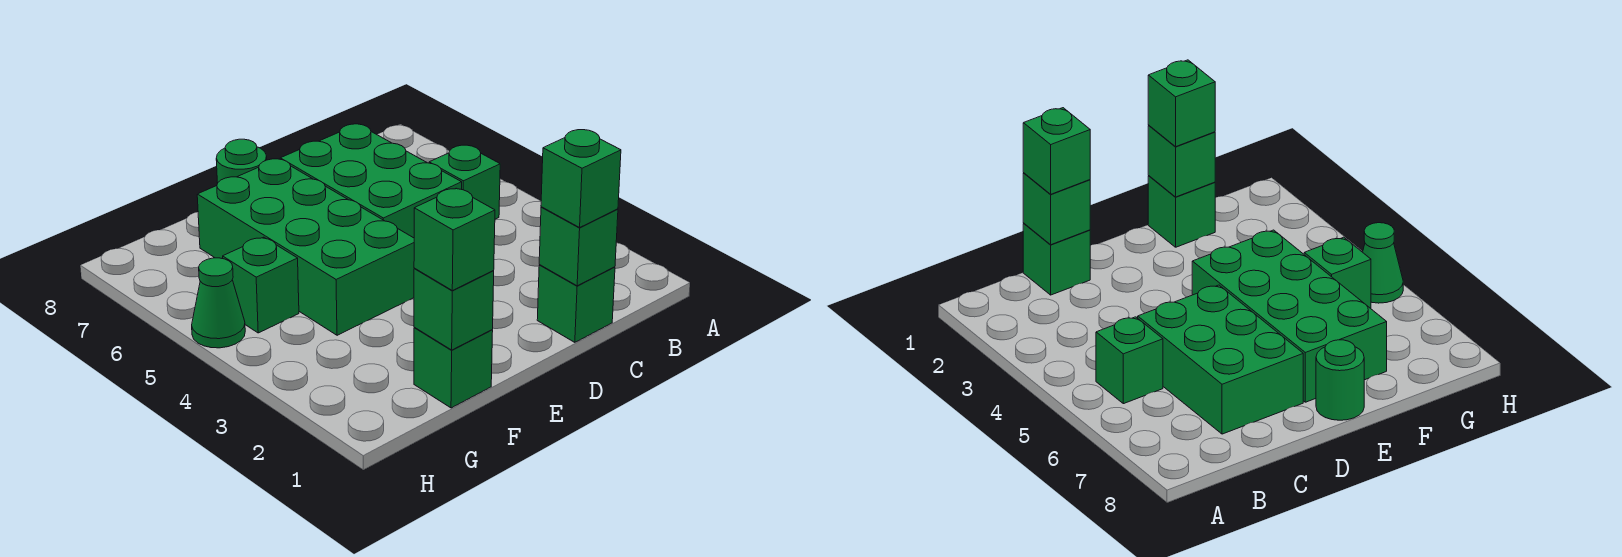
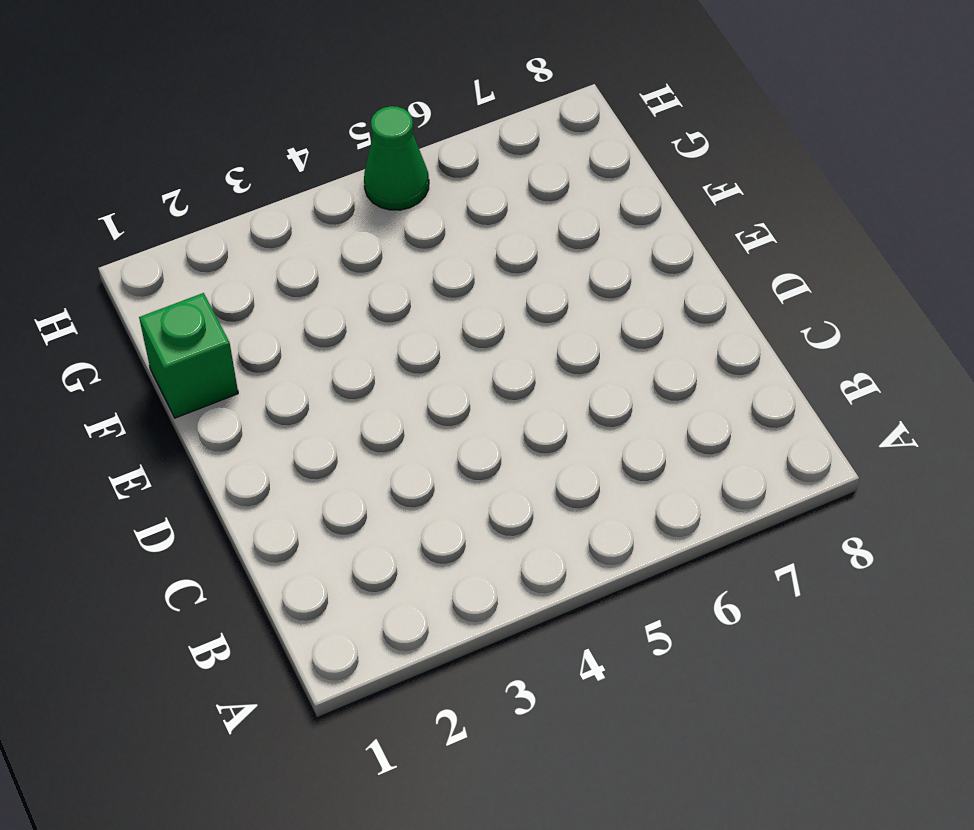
none -> green brick B5 level 1
none -> green brick C1 level 1
none -> green brick C5:D7 level 1

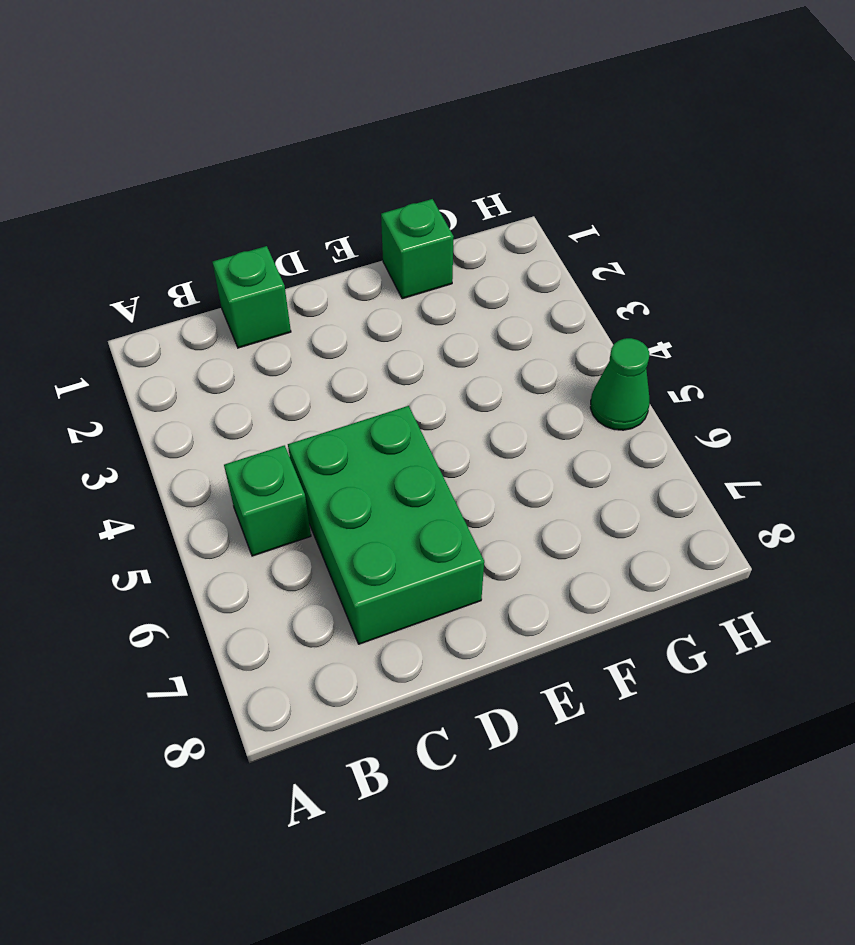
none -> green brick E4:F7 level 1
none -> green round brick E8 level 1
none -> green brick G5 level 1

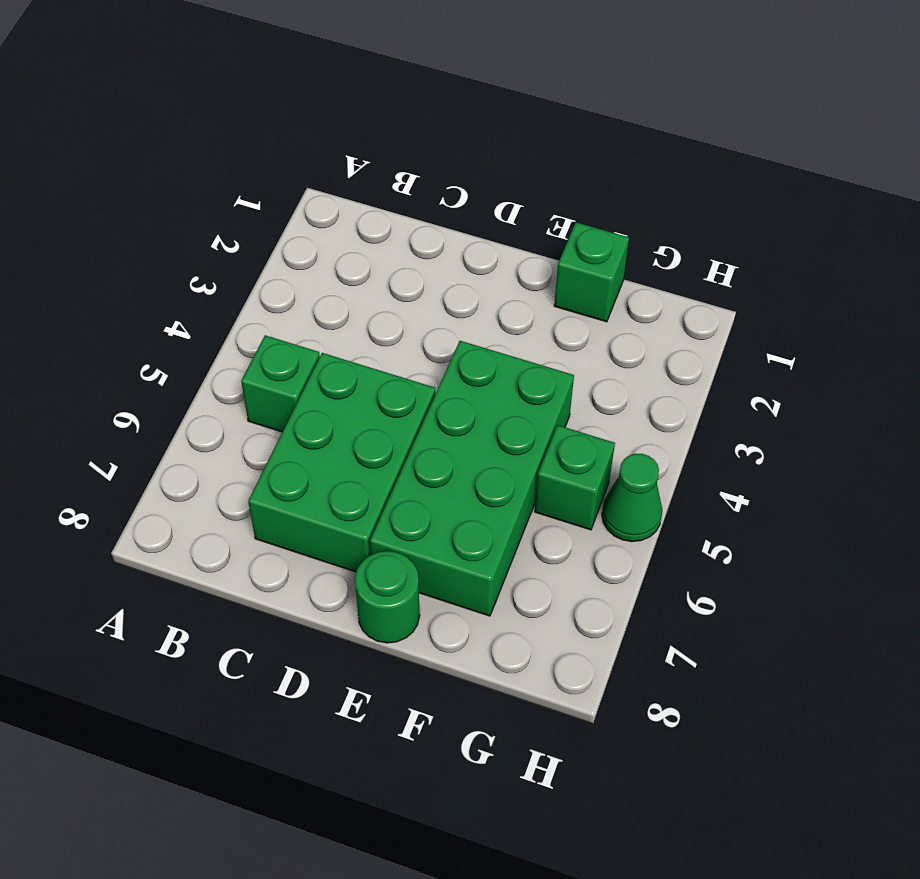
none -> green brick C1 level 1
none -> green brick C1 level 2
none -> green brick F1 level 2

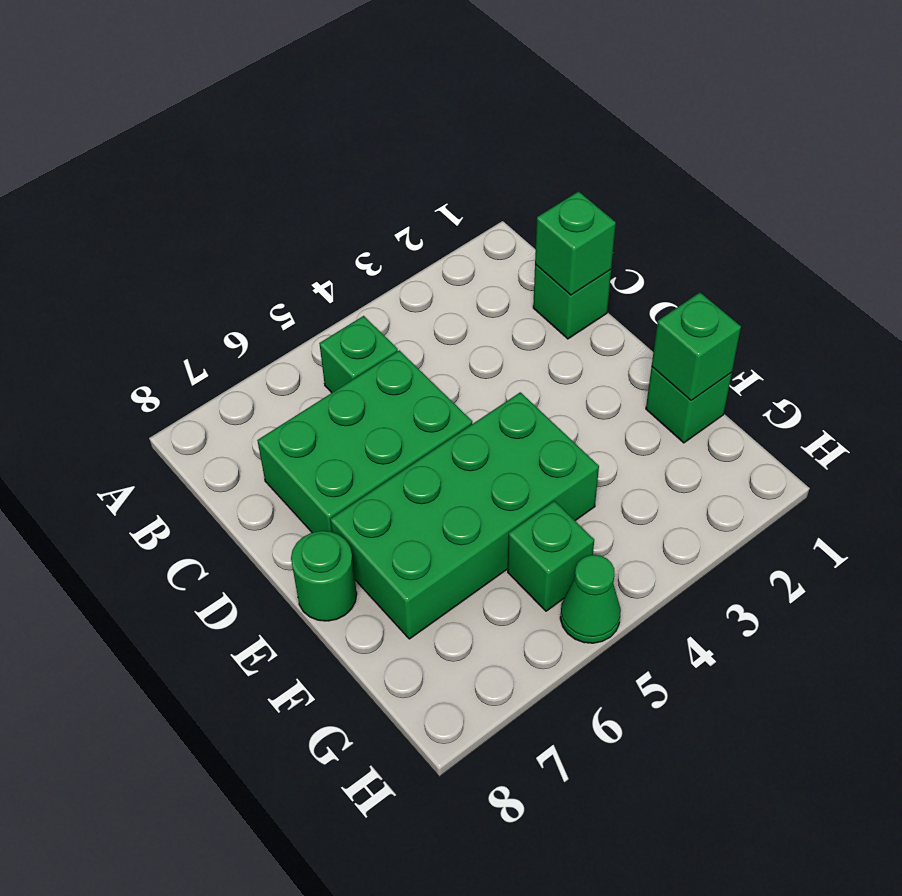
none -> green brick C1 level 3
none -> green brick F1 level 3

